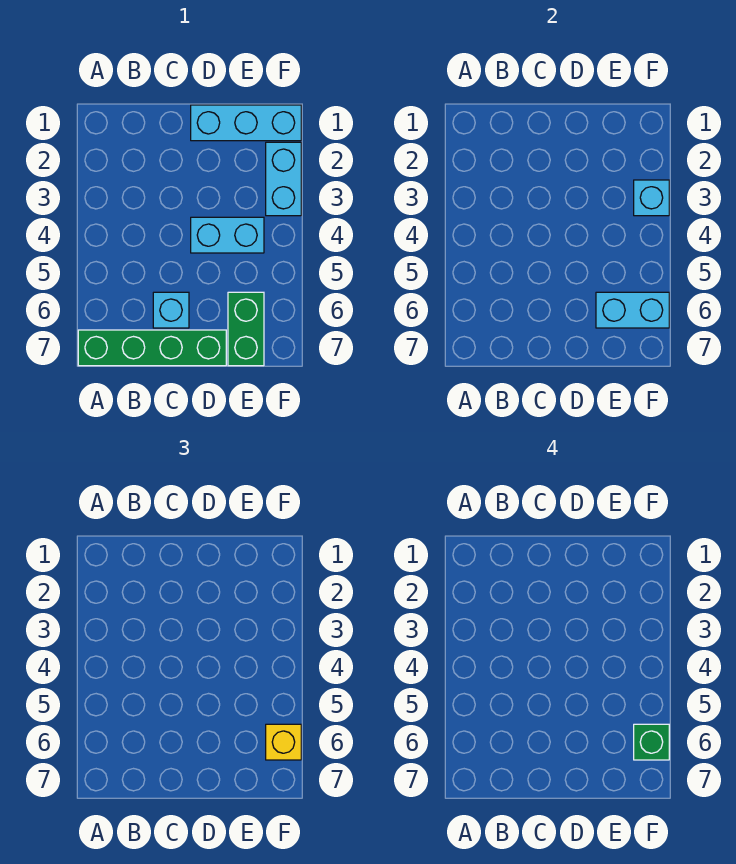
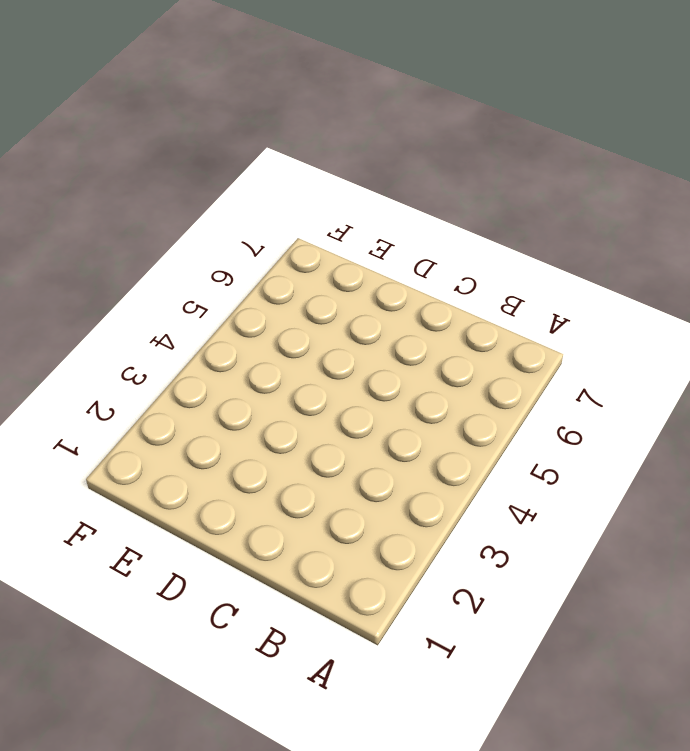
none -> green brick A7:D7 level 1
none -> cyan brick C6 level 1

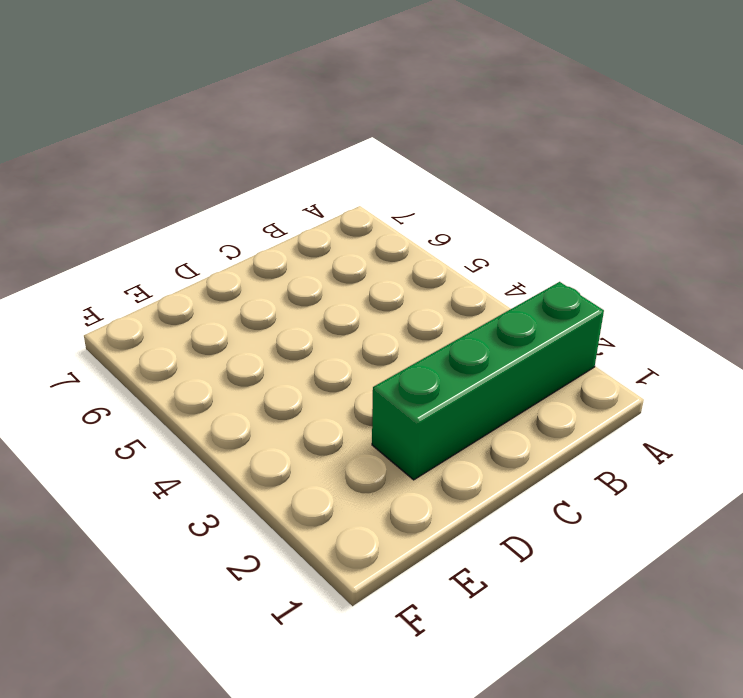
green brick A2:D2 level 1 -> green brick A7:D7 level 1
none -> cyan brick C6 level 1
none -> cyan brick D1:F1 level 1

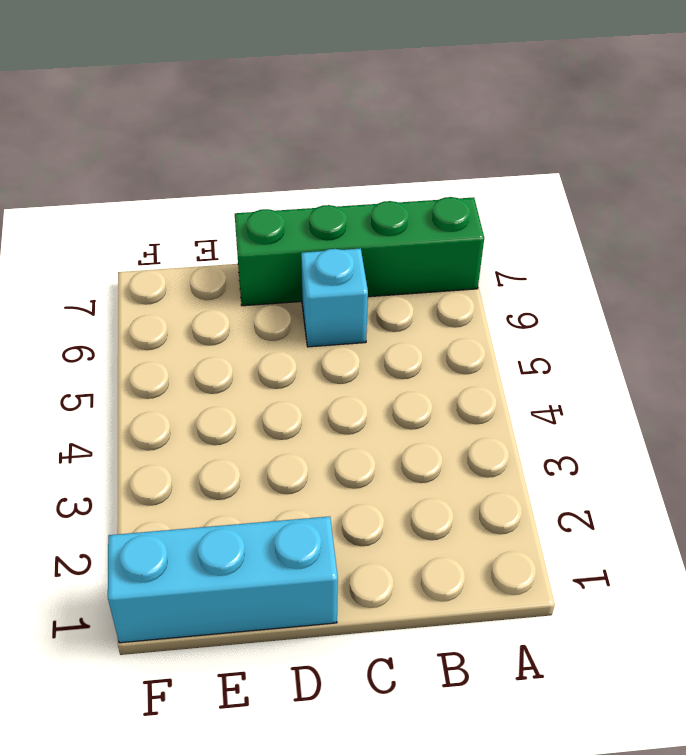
none -> cyan brick D4:E4 level 1
none -> green brick E6:E7 level 1

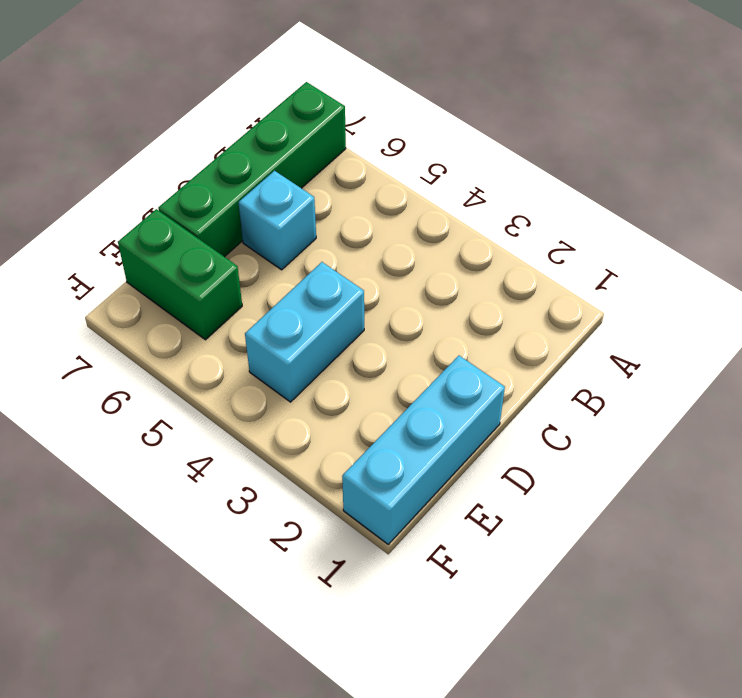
none -> cyan brick F2:F3 level 1
none -> cyan brick E6:F6 level 2

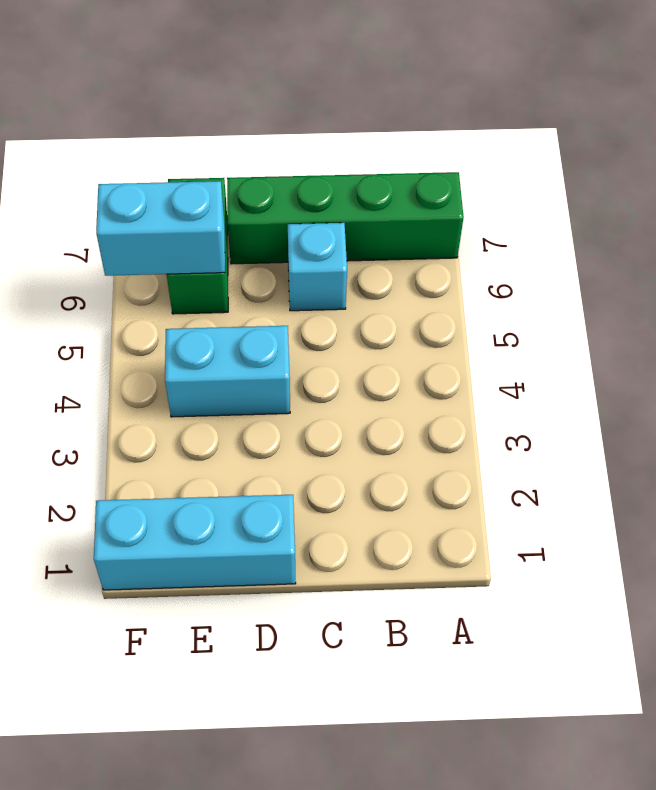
none -> cyan brick F2:F3 level 1
none -> cyan brick F3 level 2

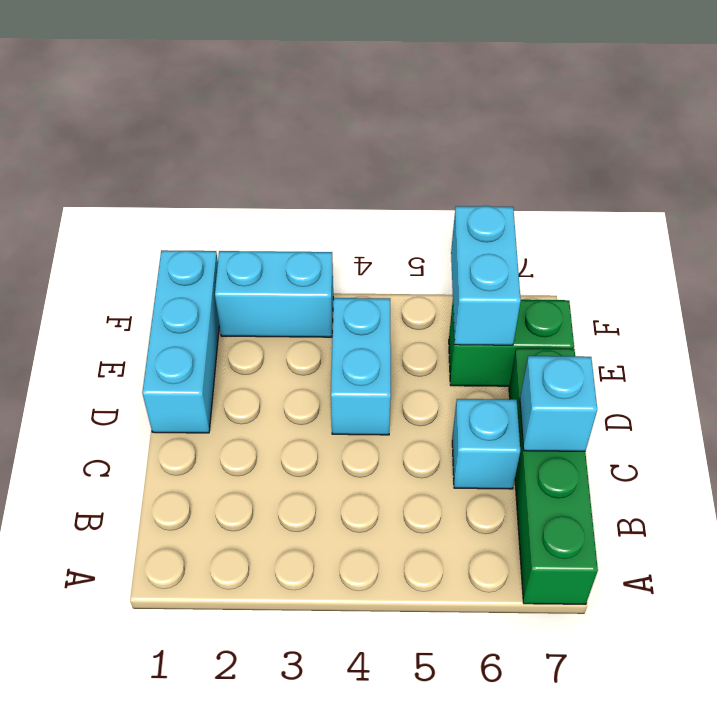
cyan brick C7 level 2 -> cyan brick F3 level 2
none -> yellow brick F6 level 3
none -> green brick F6 level 4

